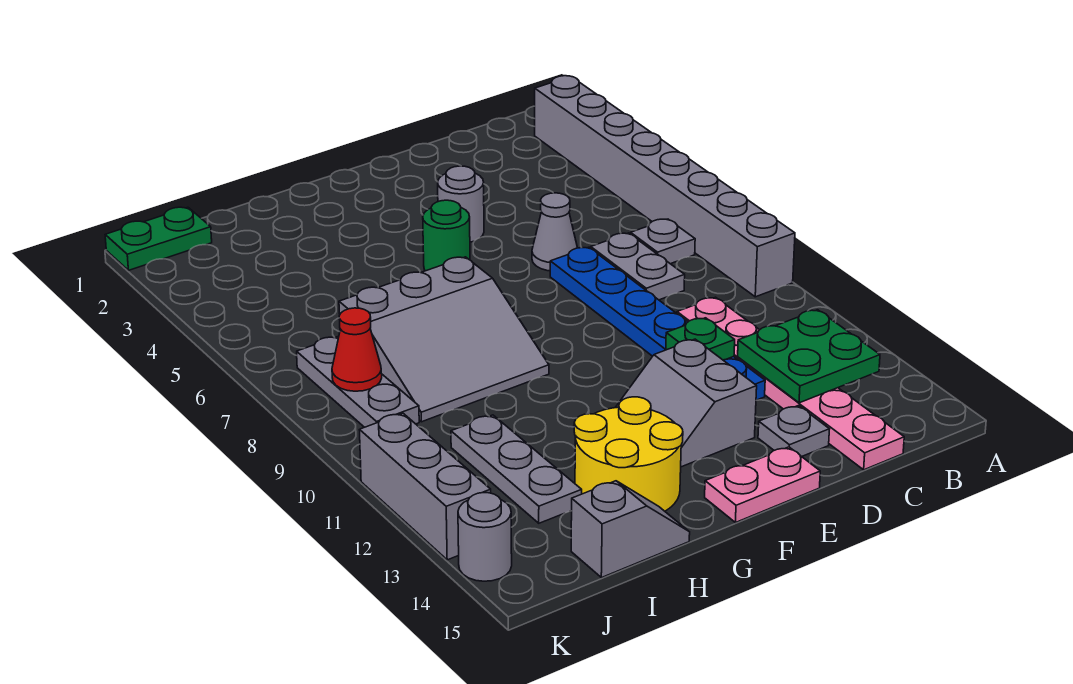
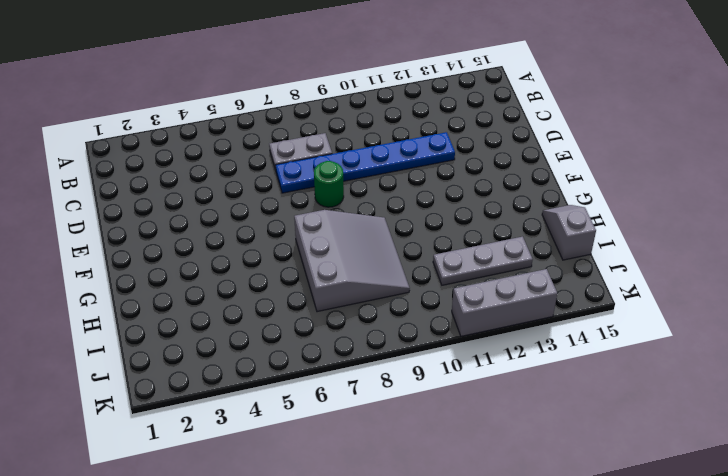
green round brick E8 level 1 -> green round brick F5 level 1
none -> grey brick A2:A9 level 1
none -> grey plate B7 level 1
none -> pink plate C10:C15 level 1

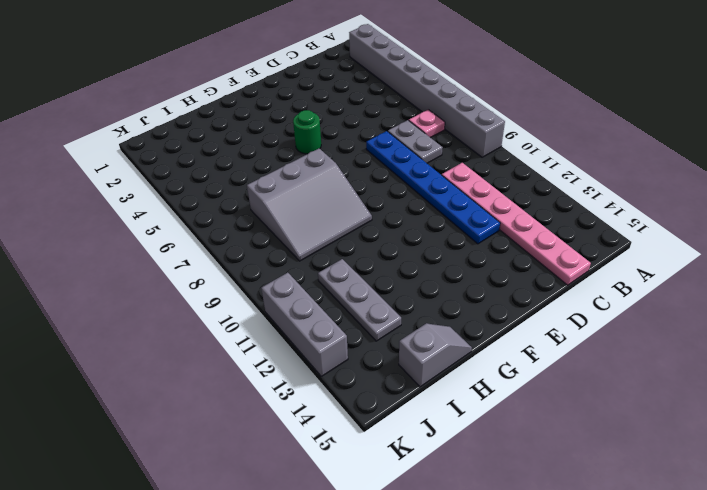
pink plate B7 level 1 -> grey plate B7 level 1
none -> grey cone D6 level 1
none -> grey plate D14 level 1
none -> grey round brick E4 level 1

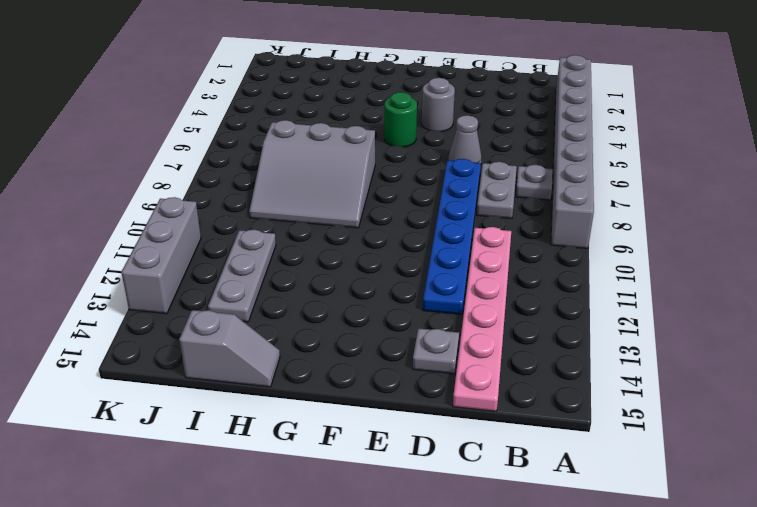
none -> grey slope E12:F13 level 1 top E
none -> pink plate E15:F15 level 1
none -> yellow round brick G13:H14 level 1

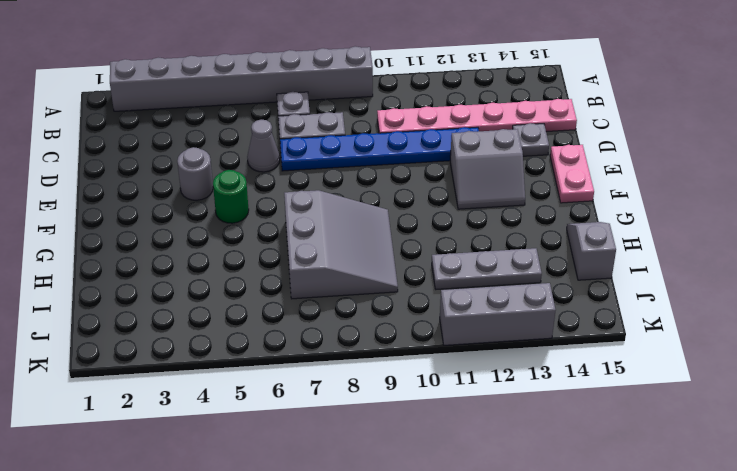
none -> yellow round brick G13:H14 level 1
none -> green plate J1:K1 level 1
none -> grey plate J7:J9 level 1

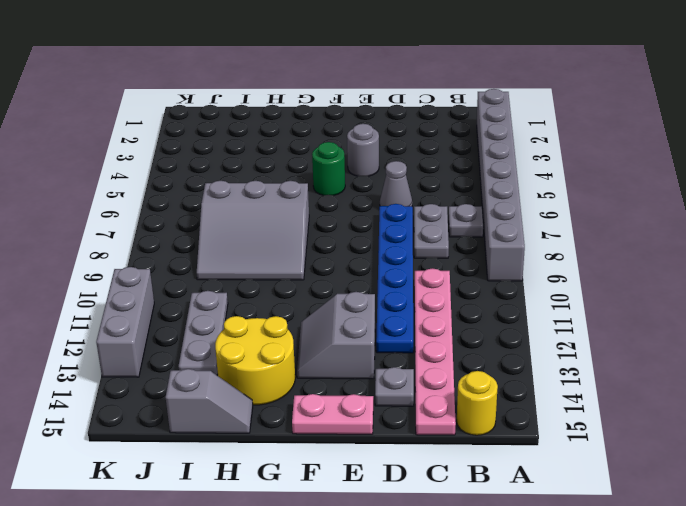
yellow round brick B15 level 1 -> none
none -> green plate J1:K1 level 1
none -> grey plate J7:J9 level 1
none -> grey round brick K14 level 1

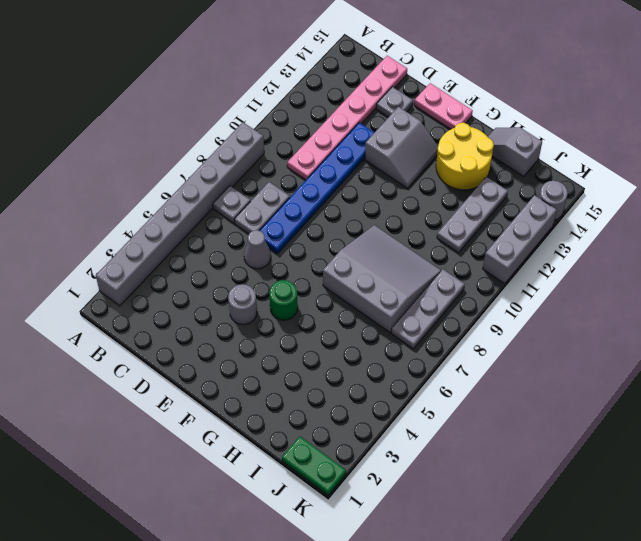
none -> green plate B12:C13 level 2
none -> green plate D11 level 2
none -> red cone J8 level 2

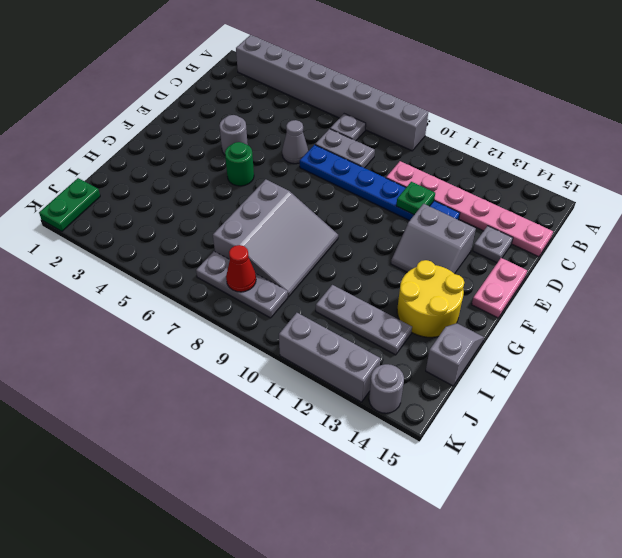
none -> green plate B12:C13 level 2

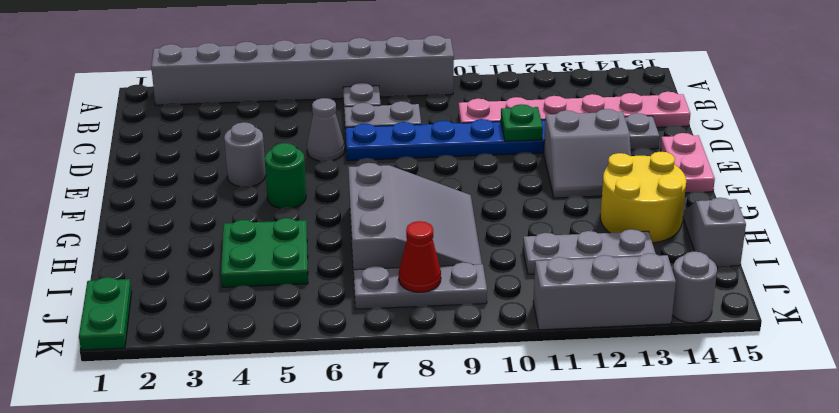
green plate H4:I5 level 1 -> green plate B12:C13 level 2

